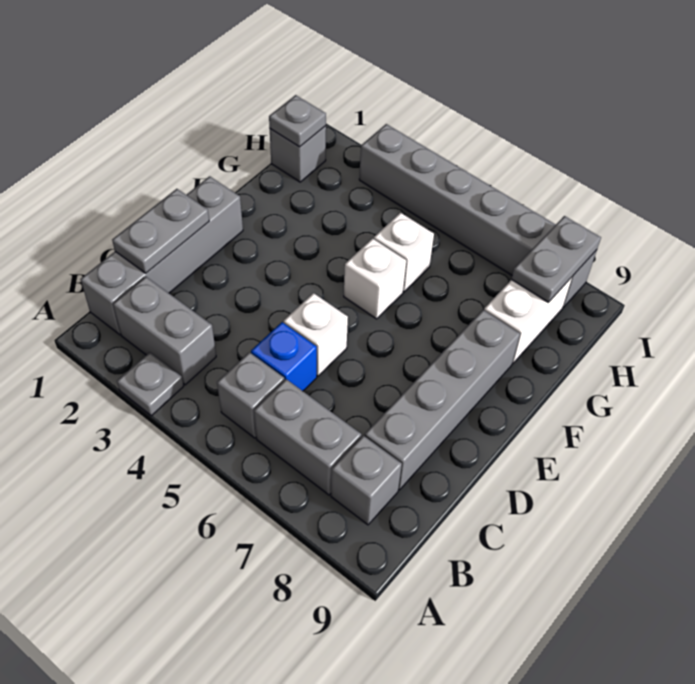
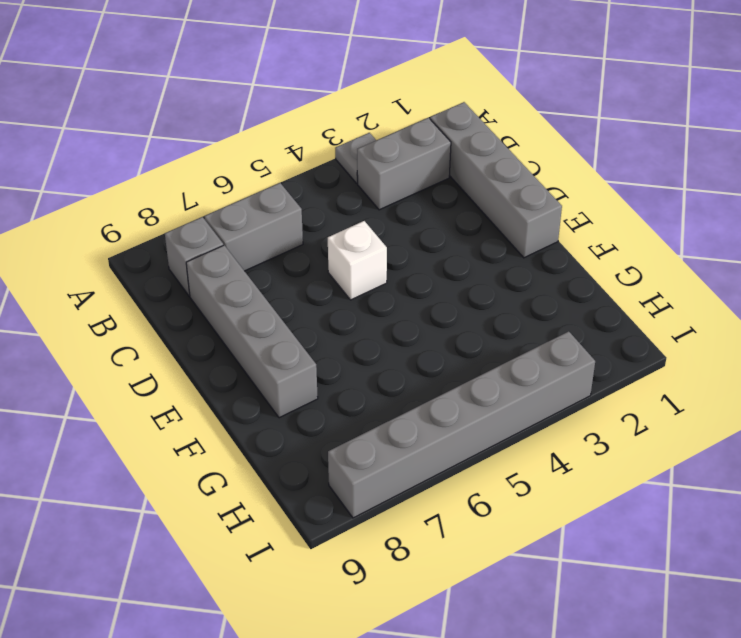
none -> grey brick B5 level 1
none -> blue brick C5 level 1
none -> white brick F5 level 1

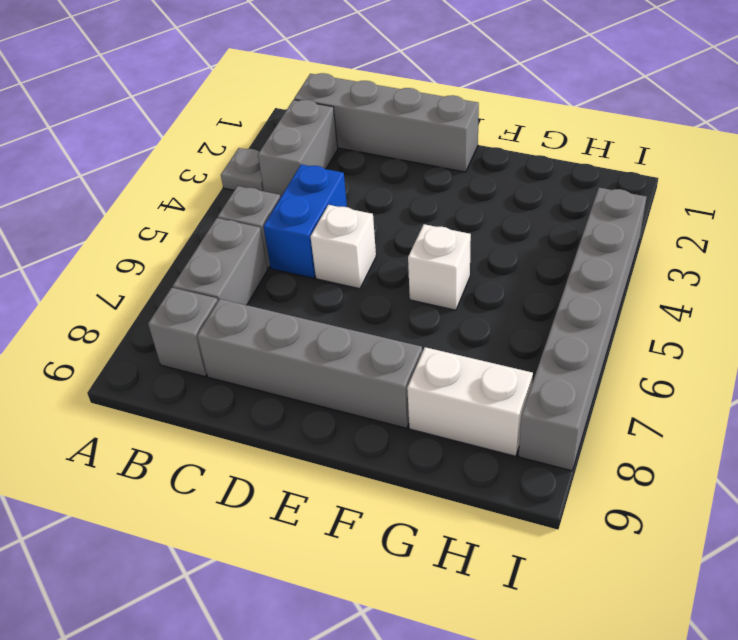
blue brick C4:C5 level 1 -> blue brick C5 level 1
none -> white brick G5 level 1
none -> grey brick H1 level 1
none -> grey plate C1:D1 level 2

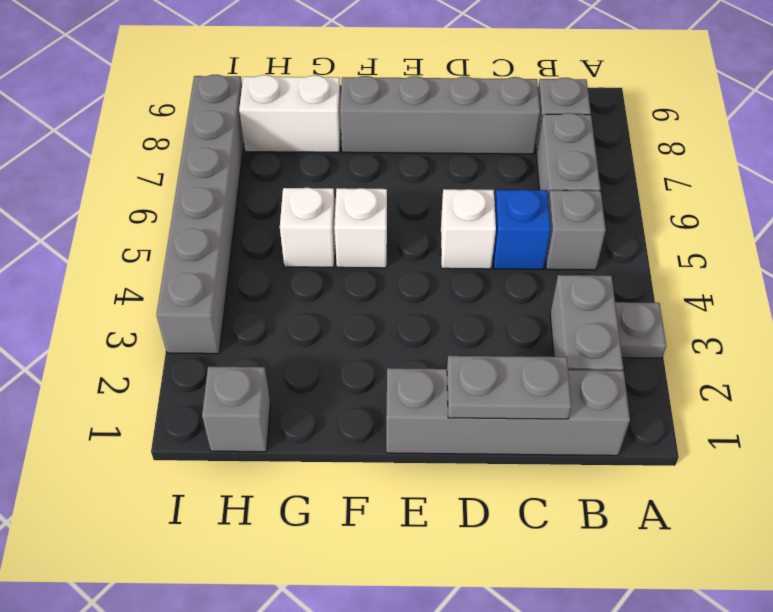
none -> grey plate H1 level 2
none -> grey plate H8:I8 level 2

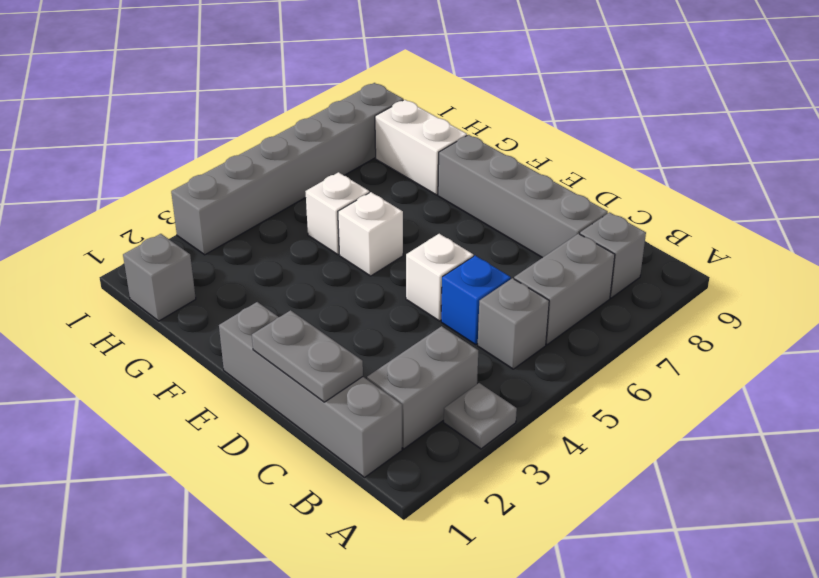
none -> grey plate H1 level 2
none -> grey plate H8:I8 level 2

